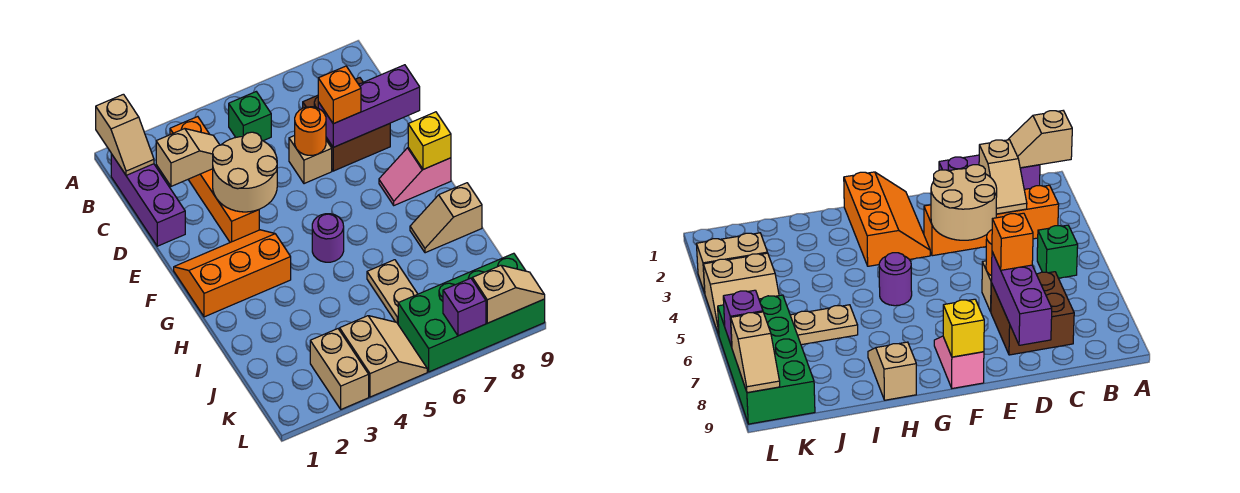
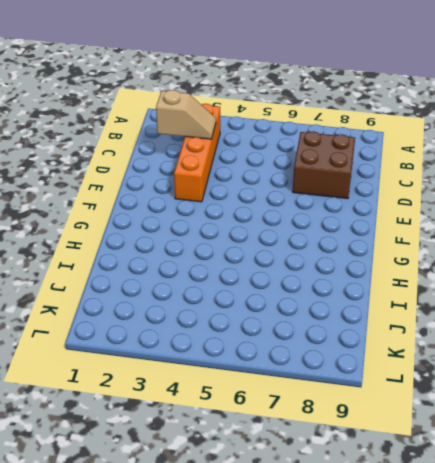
none -> purple brick B1:D1 level 1
none -> green brick B5 level 1
none -> tan brick D6 level 1

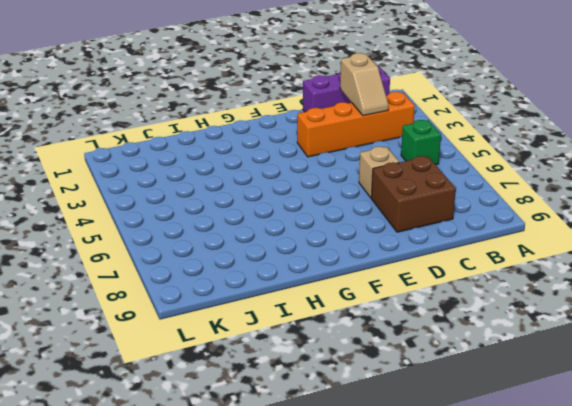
none -> orange slope F1:G3 level 1 top G
none -> pink slope F8:F9 level 1 top 9
none -> purple round brick G5 level 1

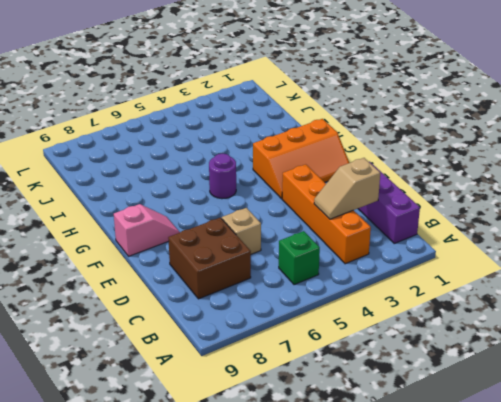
none -> tan slope H8:H9 level 1 top 9
none -> tan plate I6:J6 level 1
none -> tan brick K3:L3 level 1

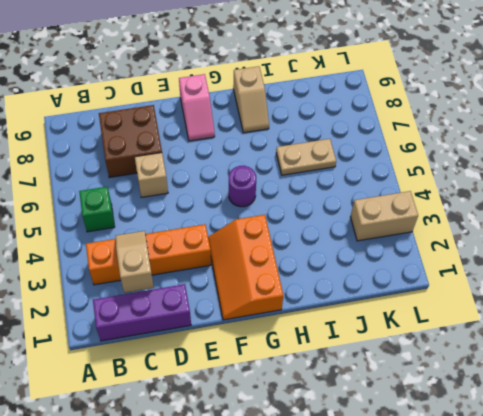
none -> tan slope K4:L5 level 1 top 4
none -> green brick K6:L9 level 1
none -> tan slope A1:B1 level 2 top A

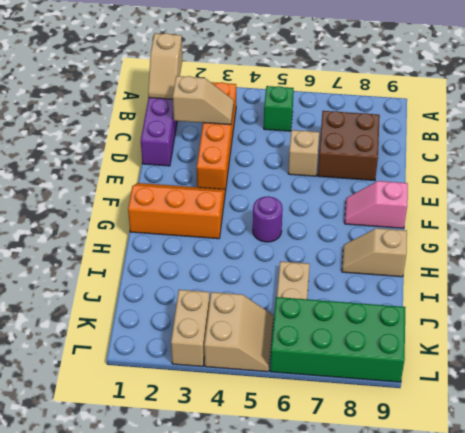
none -> tan round brick D3:E4 level 2
none -> orange round brick D6 level 2
none -> purple brick D7:D9 level 2

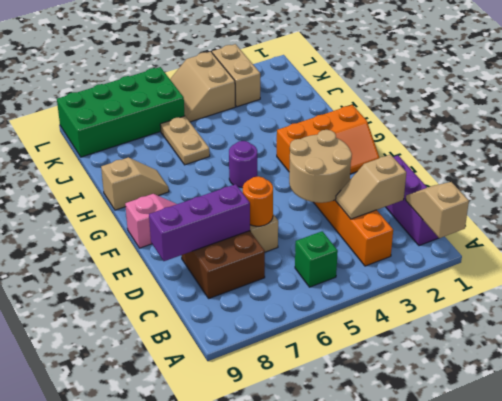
none -> yellow brick F9 level 2
none -> purple brick L7 level 2
none -> tan slope L8:L9 level 2 top 8

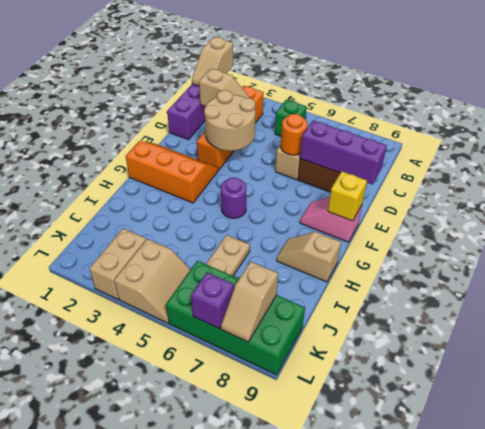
tan slope K8:L8 level 2 top K -> tan slope L8:L9 level 2 top 8
none -> orange brick D7 level 3

